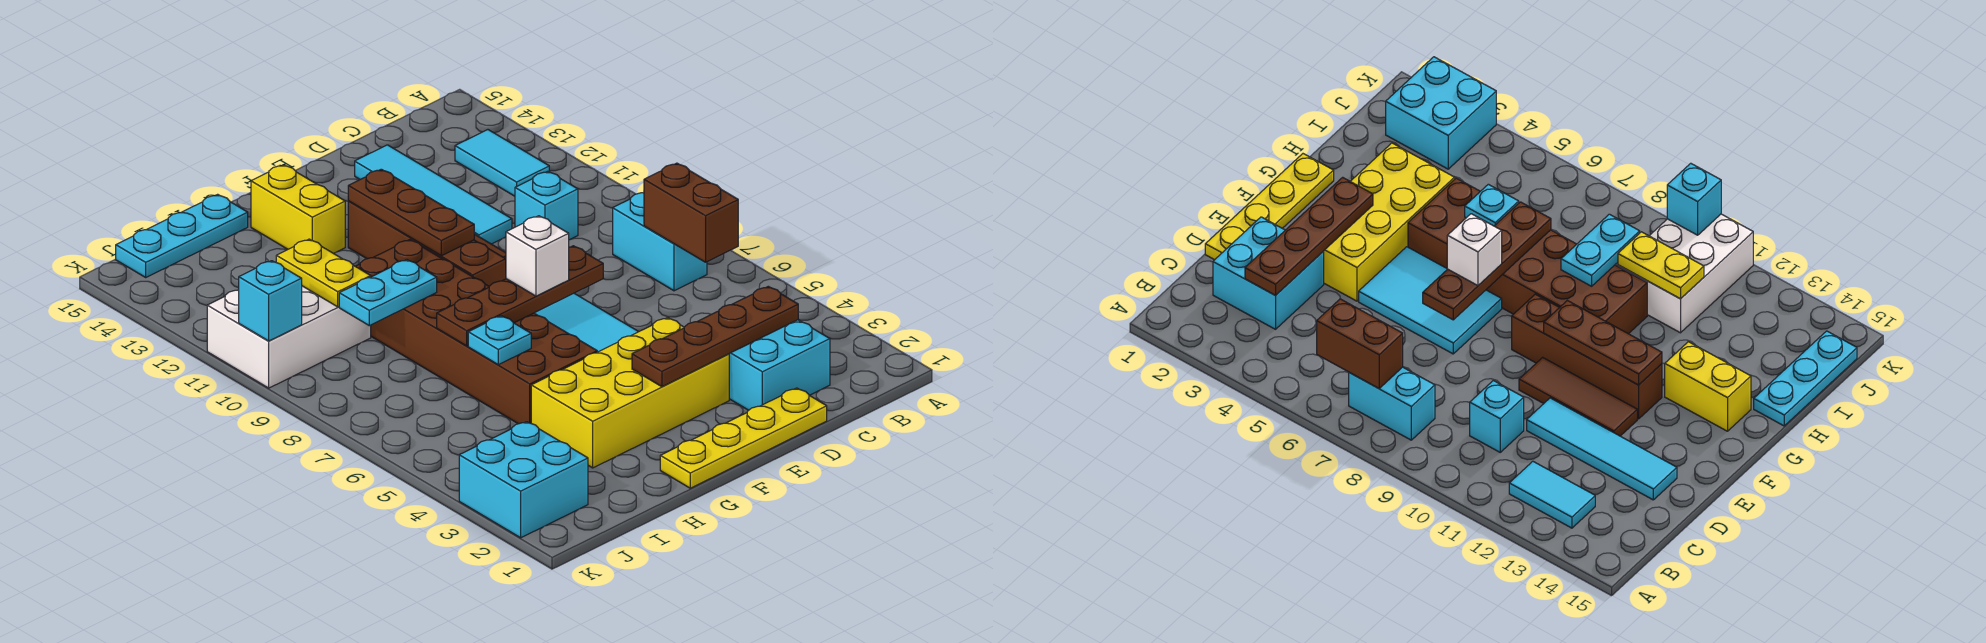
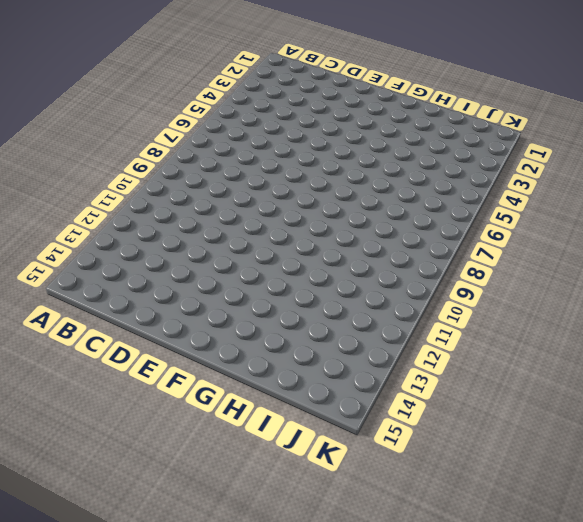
none -> cyan brick B7:B8 level 1
none -> cyan tile B12:B13 level 1
none -> cyan brick C2:D3 level 1

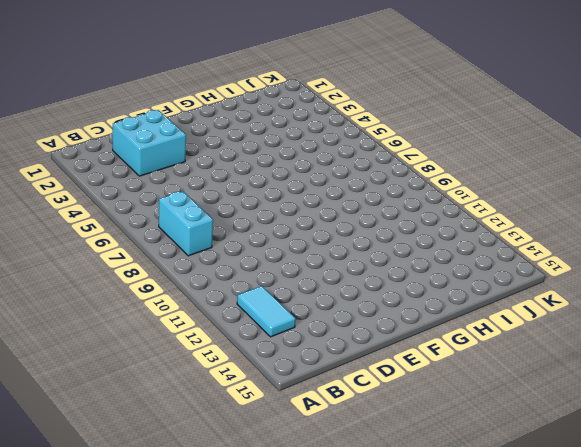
none -> cyan brick C10 level 1
none -> yellow plate D1:G1 level 1
none -> cyan tile D11:D14 level 1

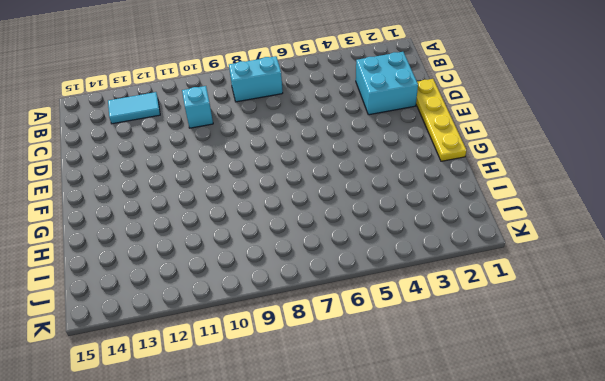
none -> cyan tile D11:D14 level 1
none -> yellow brick E3:H4 level 1
none -> cyan tile E5:F7 level 1

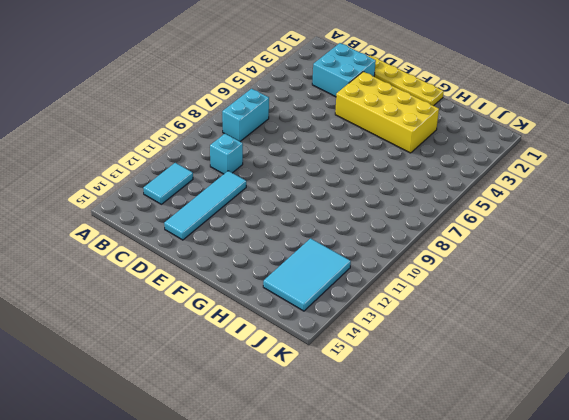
cyan tile I12:J14 level 1 -> cyan tile E5:F7 level 1
none -> brown tile E10:E12 level 1
none -> brown brick F9:F12 level 1
none -> brown brick G5:H10 level 1

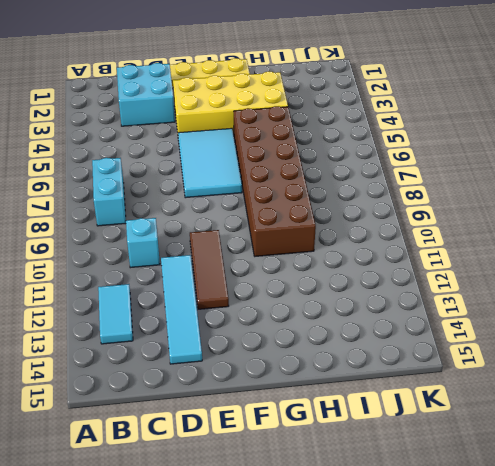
none -> brown brick F9:F12 level 1
none -> yellow brick G13:G14 level 1
none -> cyan plate H15:J15 level 1

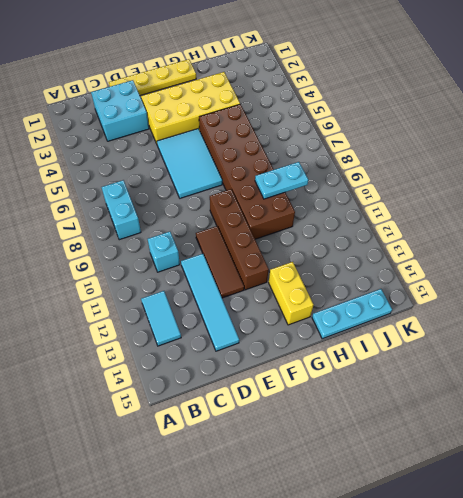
none -> white brick I10:K11 level 1
none -> cyan brick J2:K3 level 1
none -> brown brick B6:B7 level 2

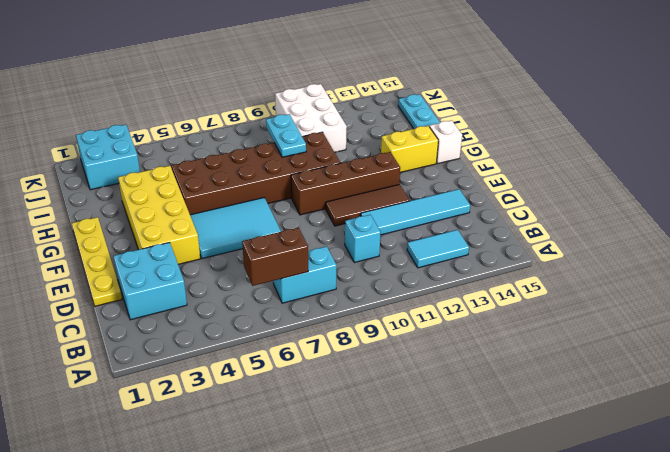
white brick G15 level 1 -> white brick F7 level 3
none -> brown plate C3:F3 level 2
none -> brown plate E7:H7 level 2
none -> brown plate F10:F12 level 2

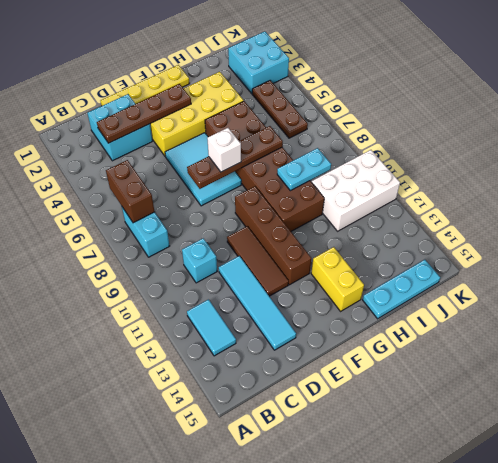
brown plate J4:J6 level 1 -> brown plate F10:F12 level 2
none -> cyan plate H6 level 2
none -> yellow plate I10:I11 level 2
none -> cyan brick K10 level 2

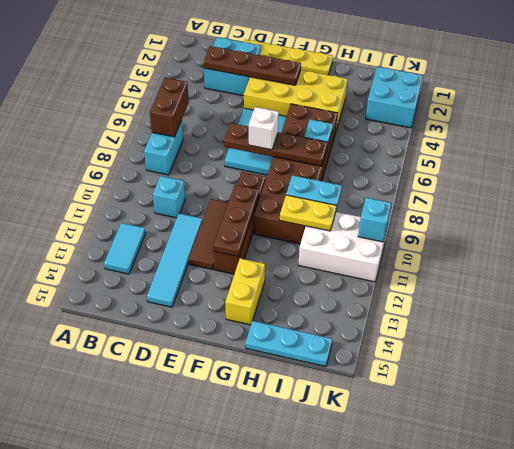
yellow plate H10:I10 level 2 -> yellow plate I10:I11 level 2

